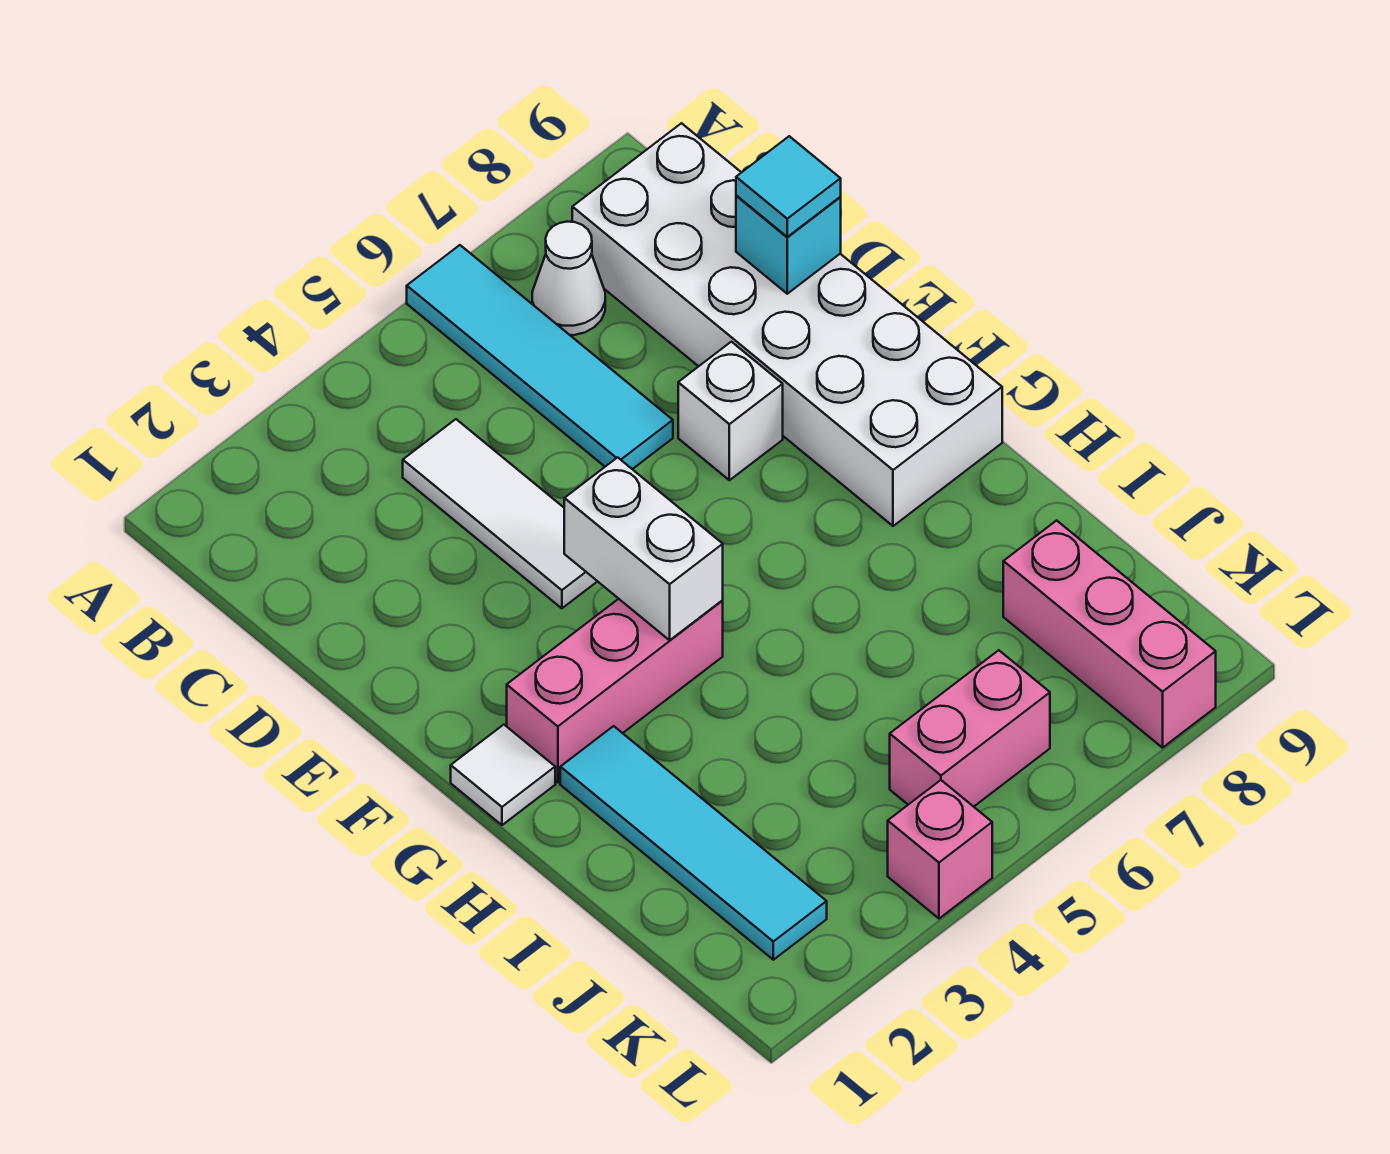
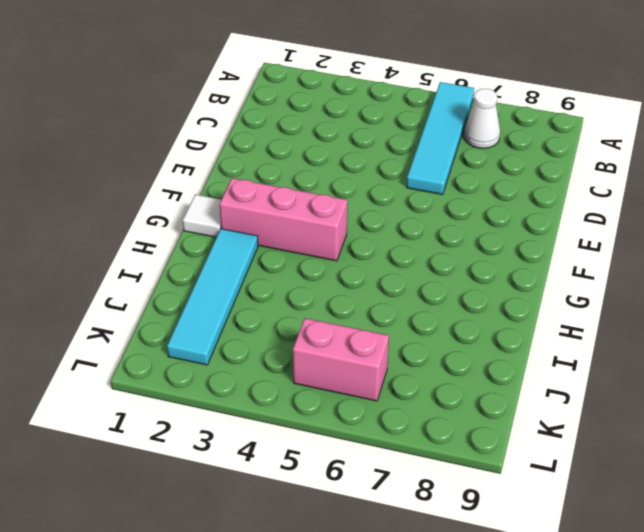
none -> white brick B8:G9 level 1
none -> white tile C4:E4 level 1
none -> white brick E7 level 1

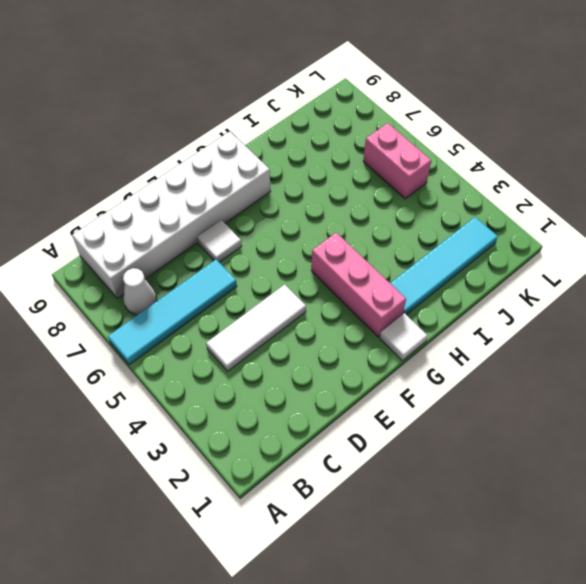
white tile E7 level 1 -> white brick E7 level 1
none -> pink brick J8:L8 level 1
none -> pink brick L4 level 1
none -> cyan brick D9 level 2

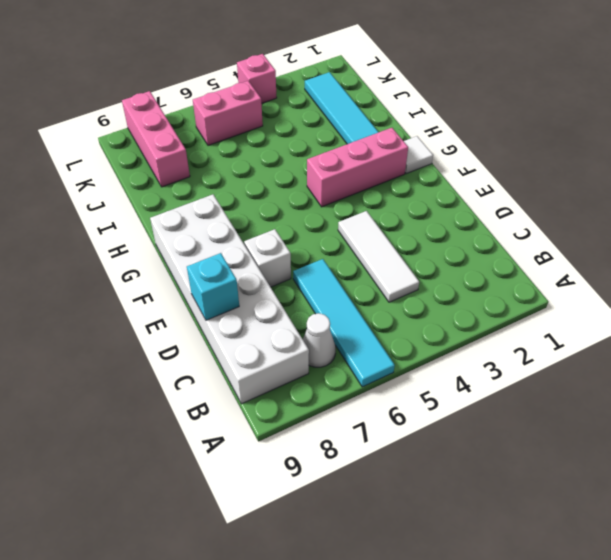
none -> white brick F4:G4 level 2
none -> cyan tile D9 level 3

